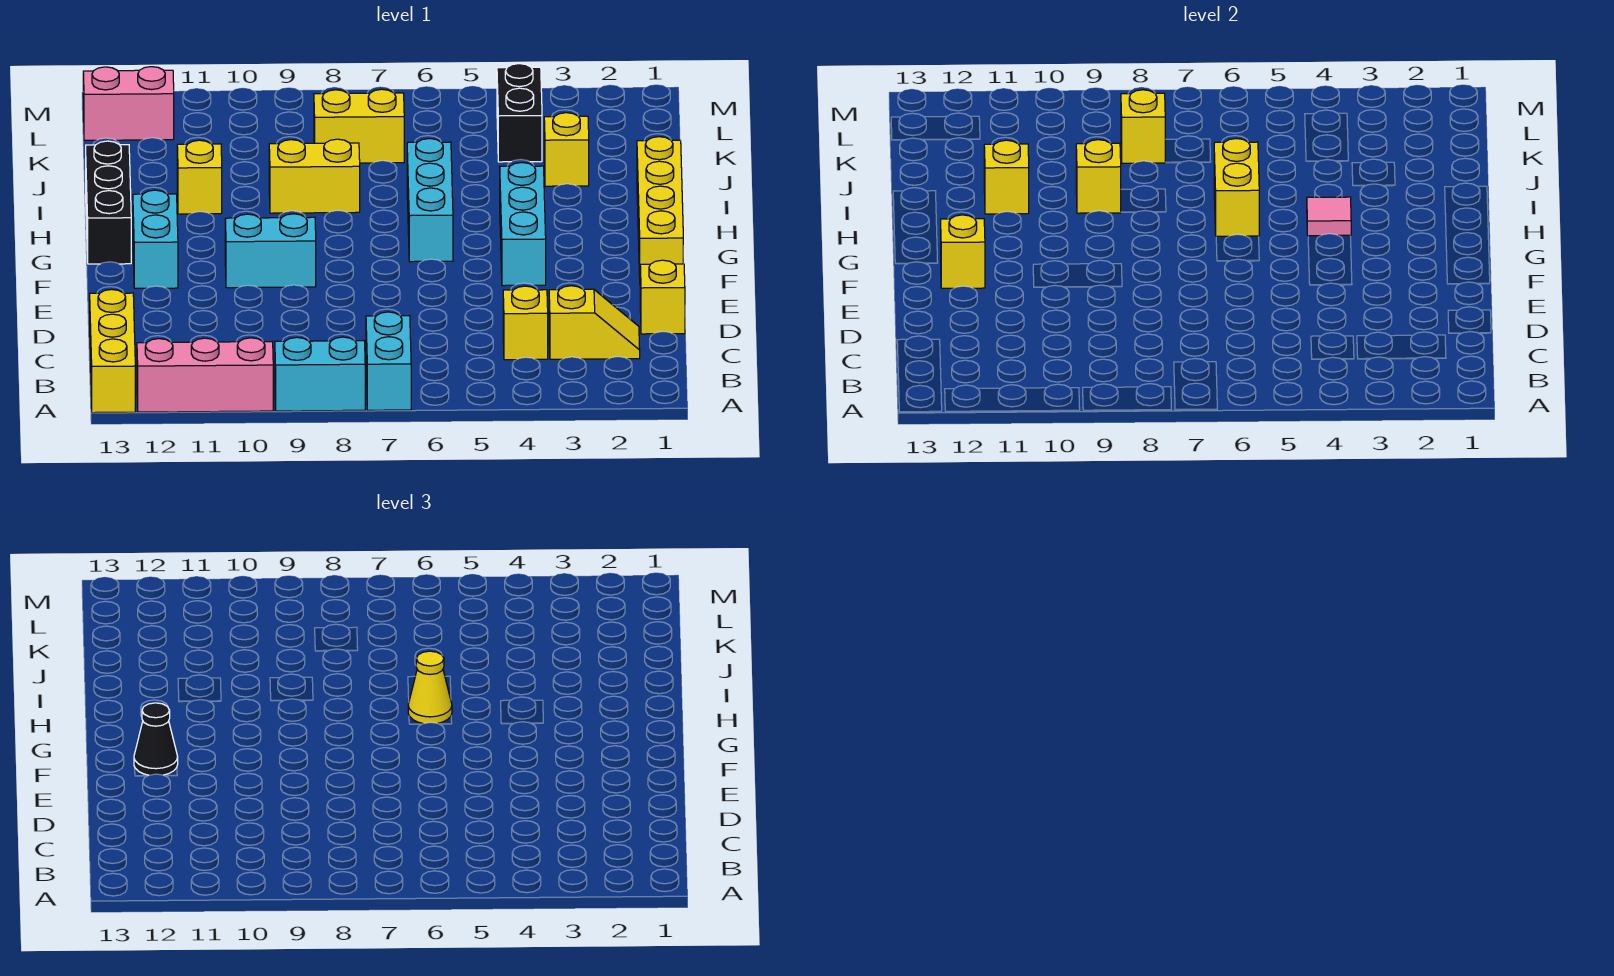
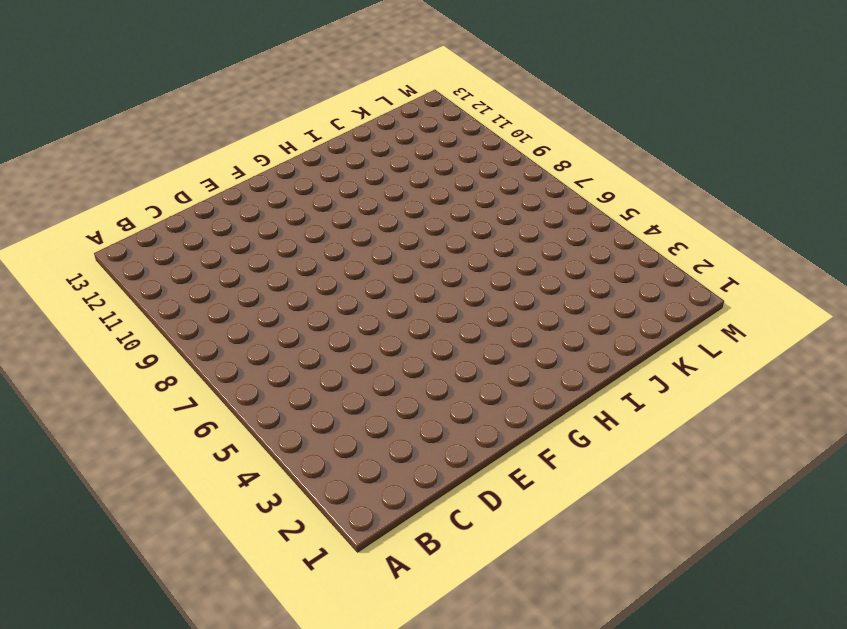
none -> cyan brick A7:B7 level 1
none -> cyan brick A8:A9 level 1
none -> pink brick A10:A12 level 1

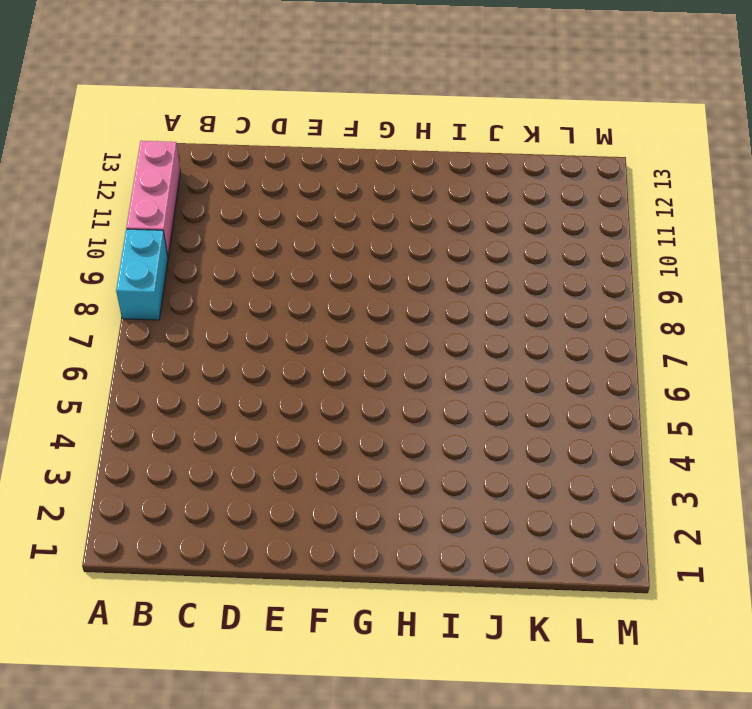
none -> cyan brick A7:B7 level 1
none -> yellow brick A13:C13 level 1
none -> yellow slope C2:C3 level 1 top 3

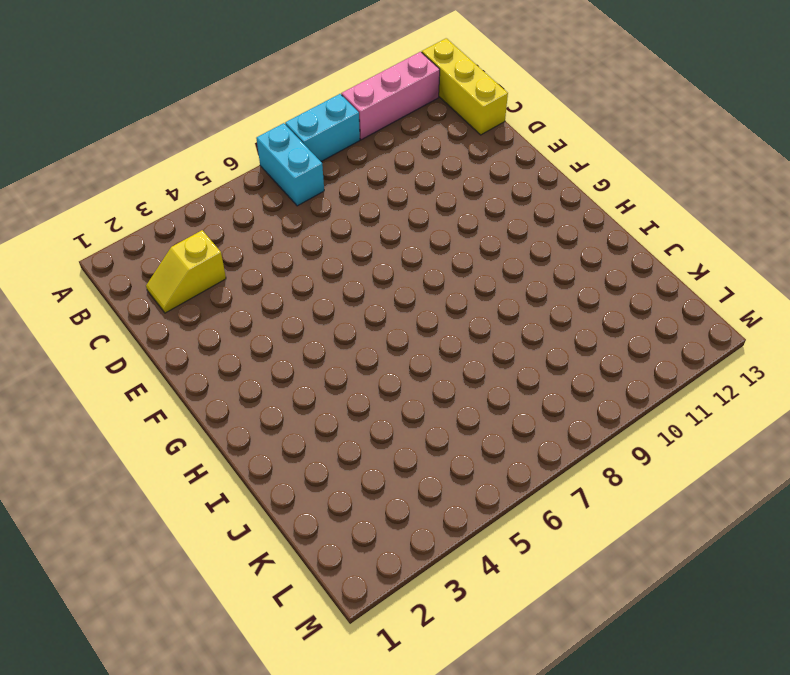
none -> yellow brick C4 level 1
none -> yellow brick D1 level 1
none -> yellow brick F1:I1 level 1

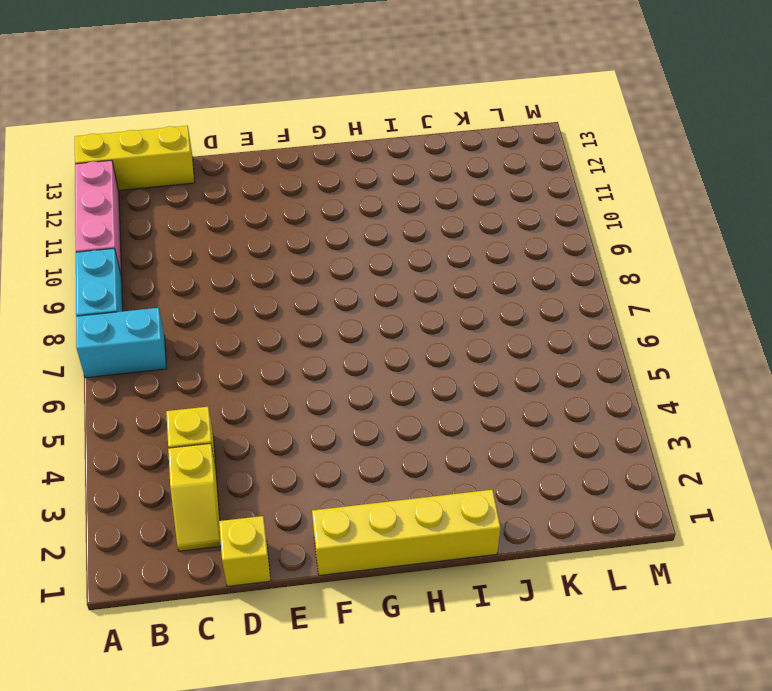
none -> cyan brick F4:H4 level 1
none -> cyan brick F9:F10 level 1
none -> cyan brick F12:G12 level 1

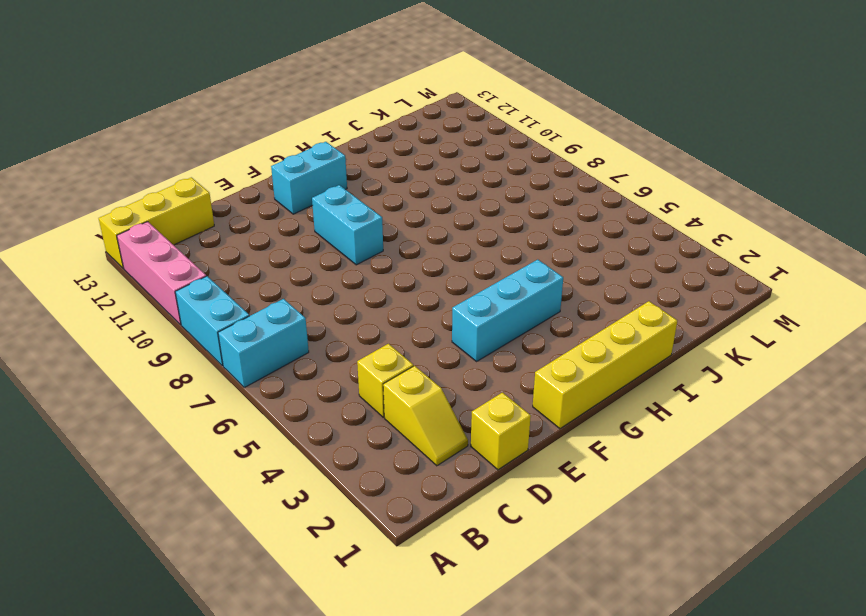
none -> cyan brick G6:I6 level 1
none -> black brick G13:I13 level 1
none -> yellow brick I8:I9 level 1

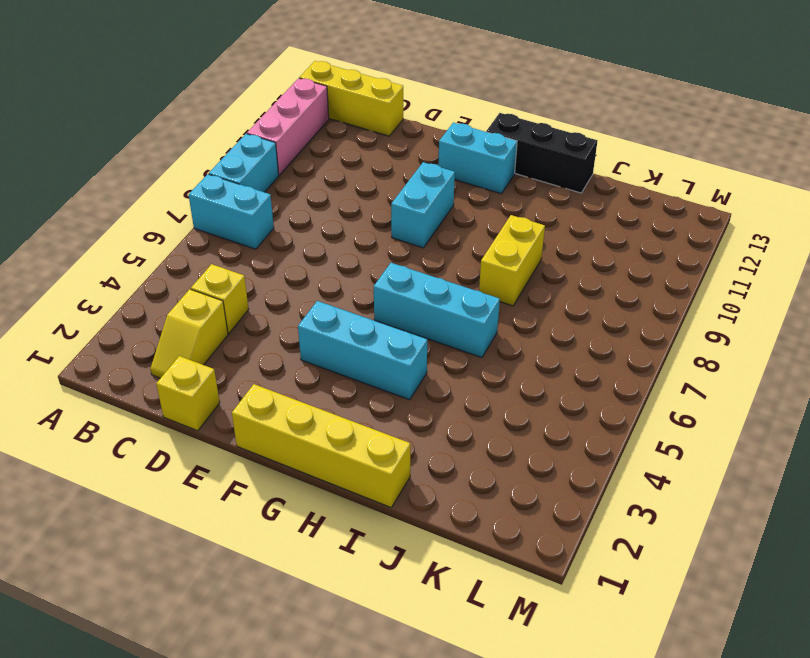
none -> yellow brick I11 level 1
none -> yellow brick J3 level 1
none -> black brick K4:L4 level 1

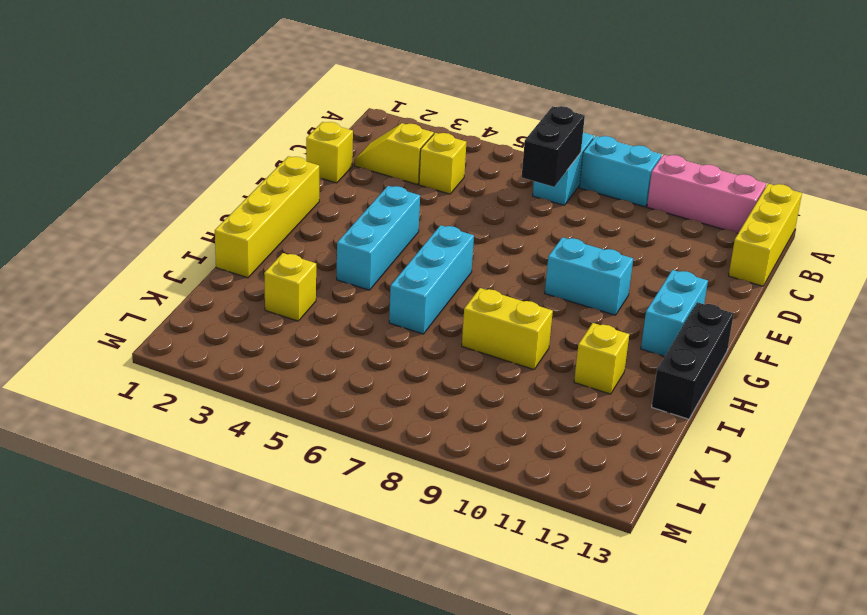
black brick B7:C7 level 2 -> black brick K4:L4 level 1
none -> yellow brick K7:K8 level 1
none -> pink brick L12:L13 level 1
none -> yellow brick F12 level 2

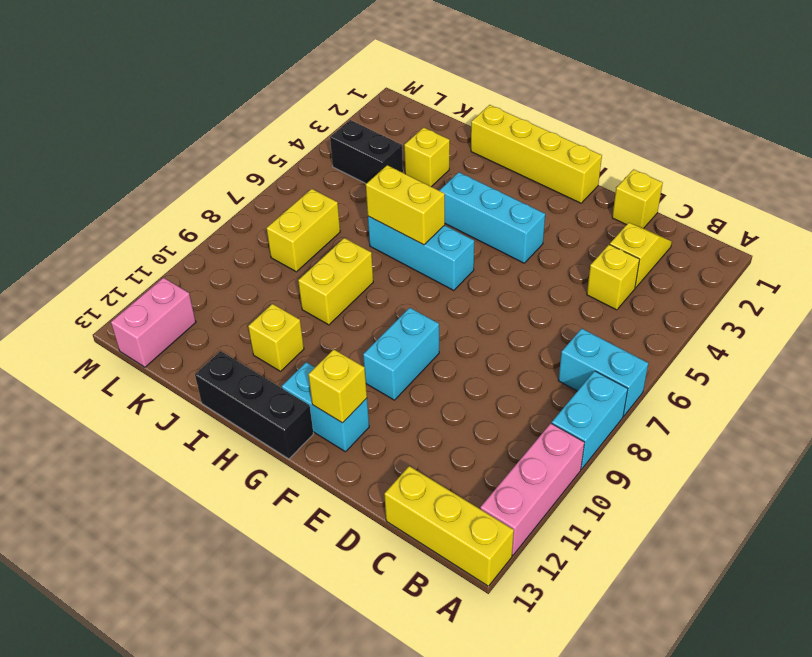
none -> pink tile H4 level 2
none -> yellow brick I9 level 2
none -> yellow brick I11 level 2

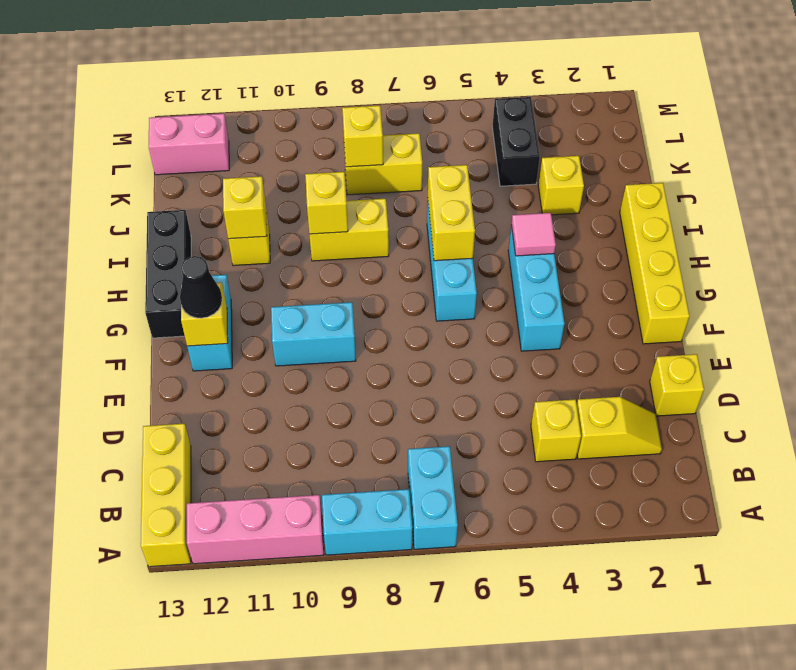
none -> yellow cone H6 level 3

